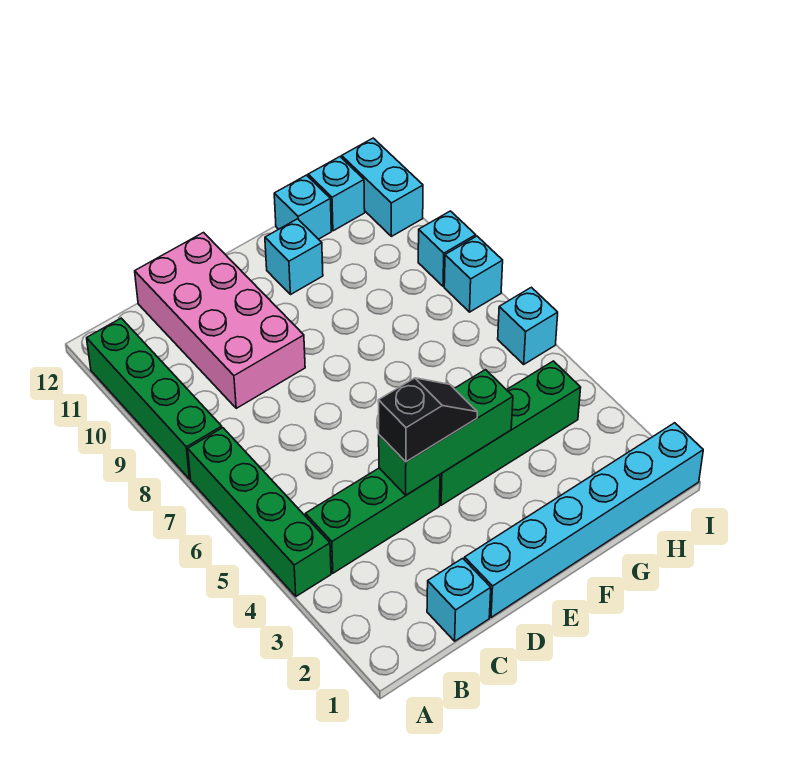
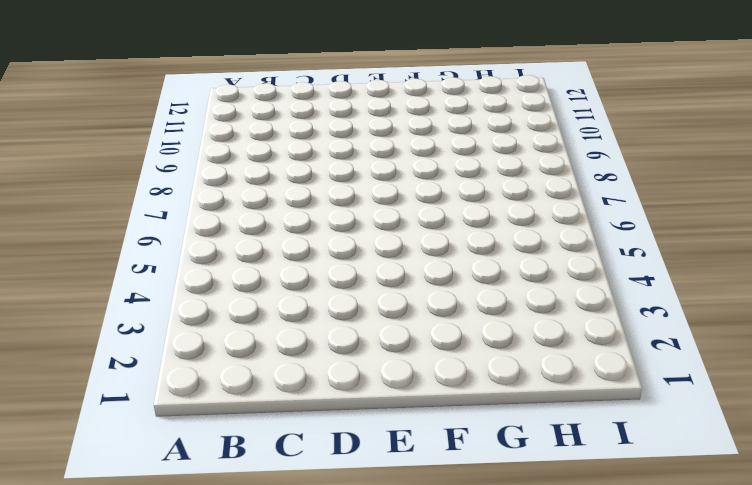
none -> green brick A4:A7 level 1
none -> green brick A8:A11 level 1
none -> green brick B4:D4 level 1

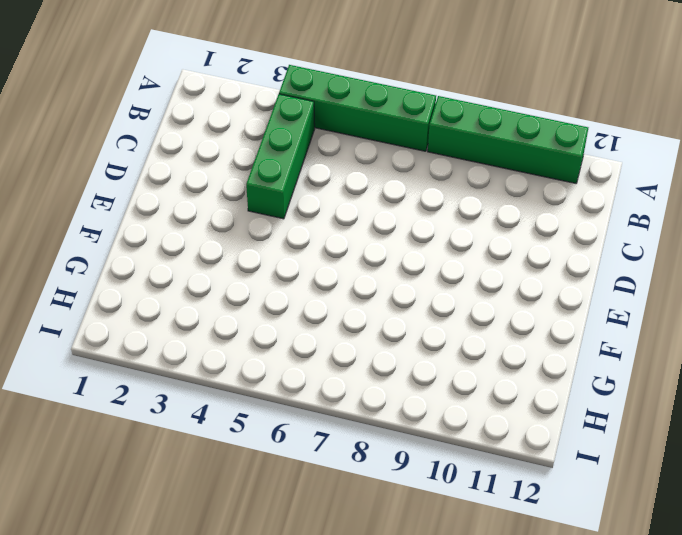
none -> cyan brick C1 level 1
none -> pink brick C9:D12 level 1
none -> cyan brick D1:I1 level 1

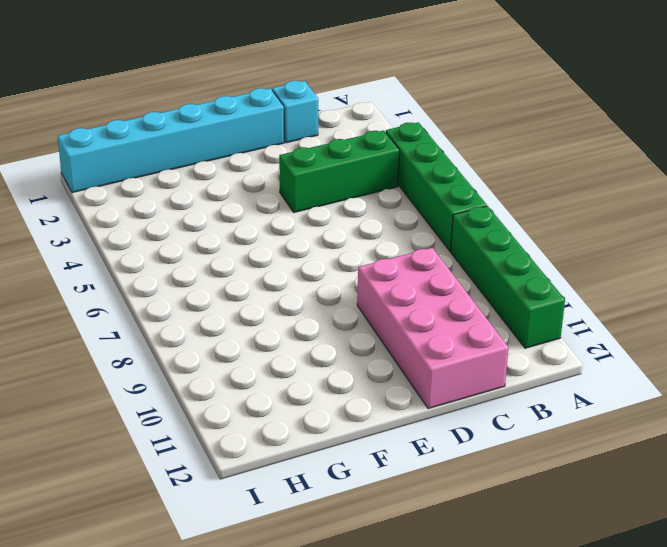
none -> green brick E4:H4 level 1
none -> cyan brick F11 level 1
none -> cyan brick G12 level 1

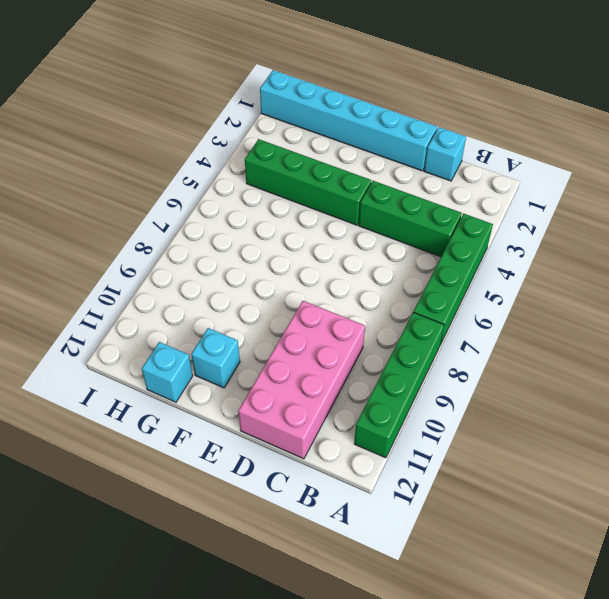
none -> cyan brick H12 level 1
none -> cyan brick I6 level 1
none -> cyan brick I8 level 1

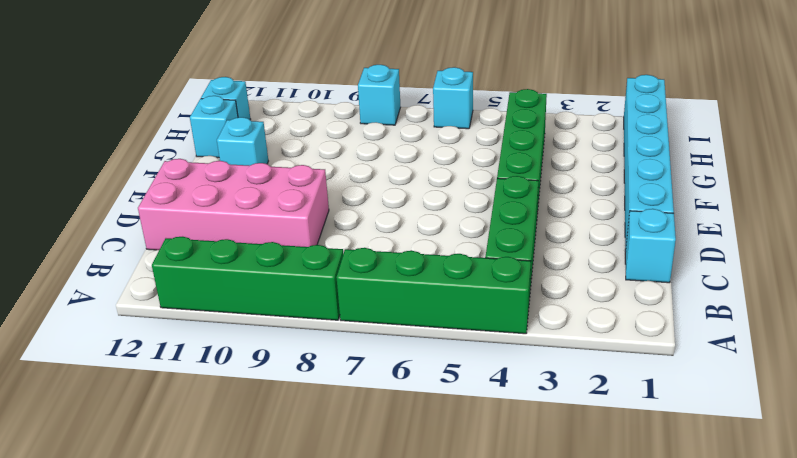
none -> cyan brick I9 level 1
none -> cyan brick I11:I12 level 1
none -> green brick D4:F4 level 2

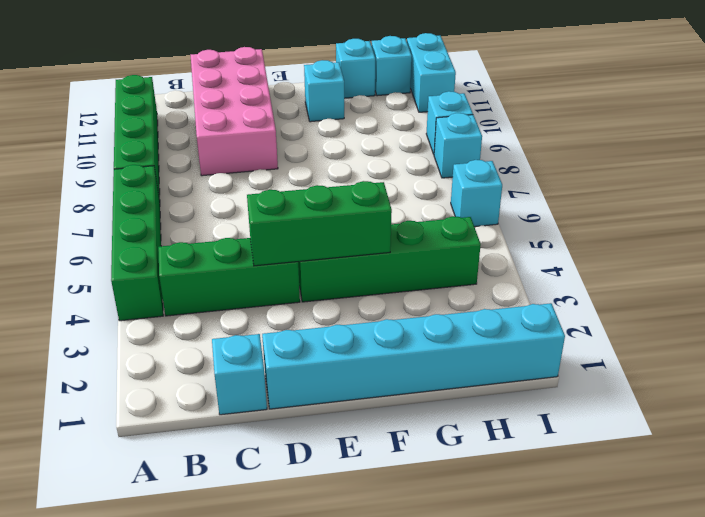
none -> black slope D4:E4 level 3 top D

